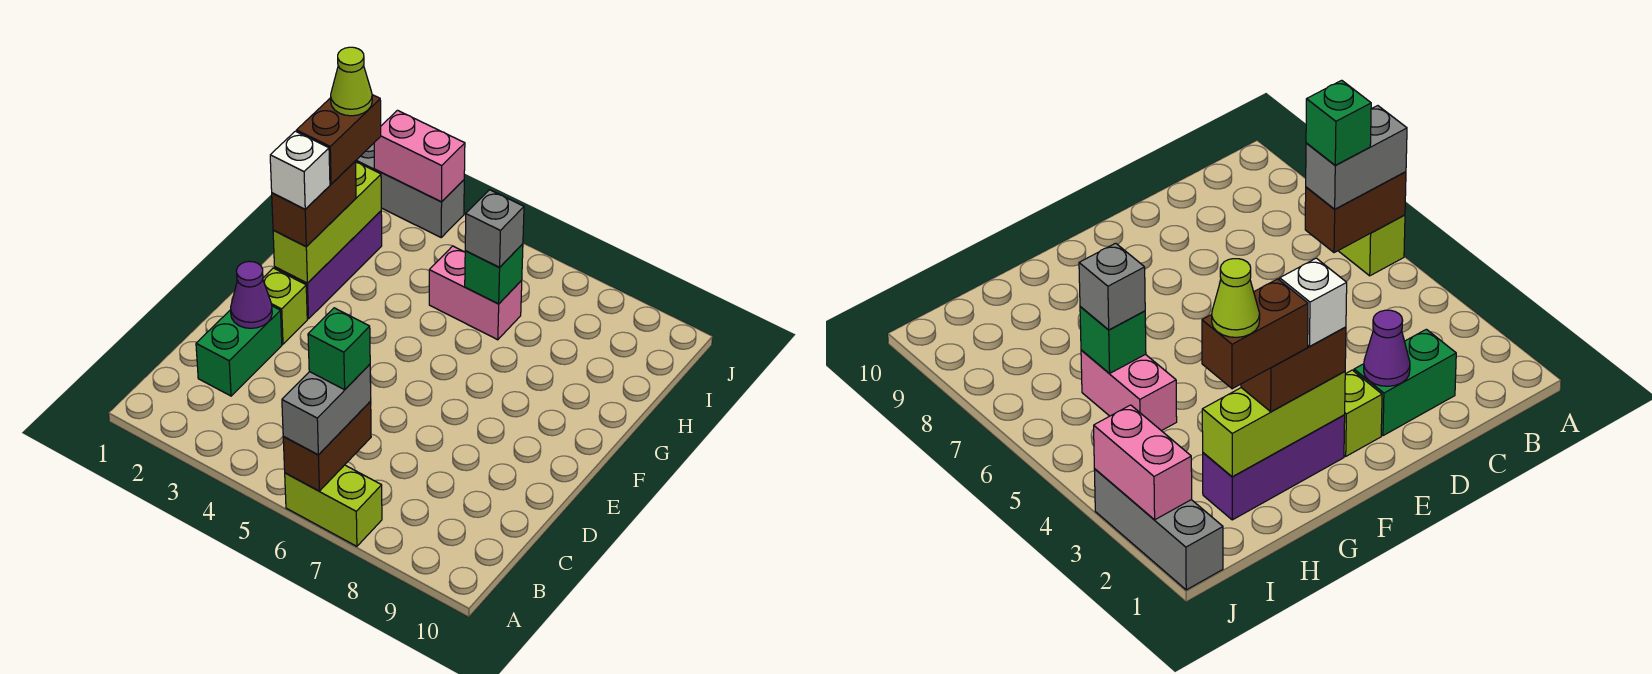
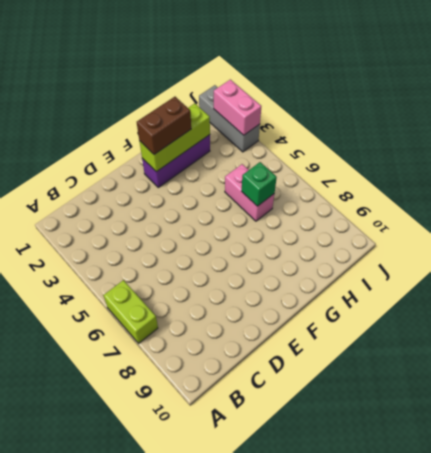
none -> green brick C2:D2 level 1
none -> lime brick E2 level 1
none -> brown brick A6:B6 level 2

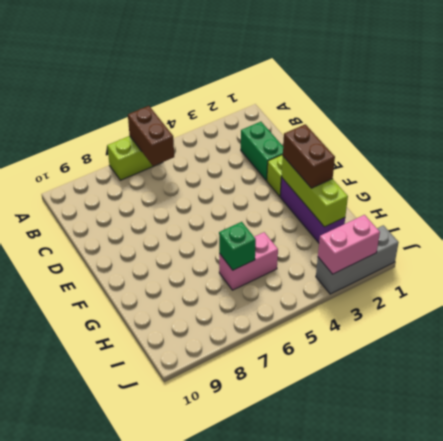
none -> purple cone D2 level 2
none -> grey brick A6:B6 level 3
none -> grey brick H6 level 3

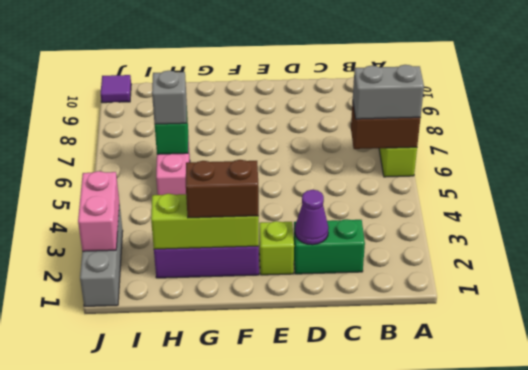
purple tile J10 level 1 -> none
none -> green brick B6 level 4
none -> white brick F2 level 4
none -> brown brick G2:H2 level 4

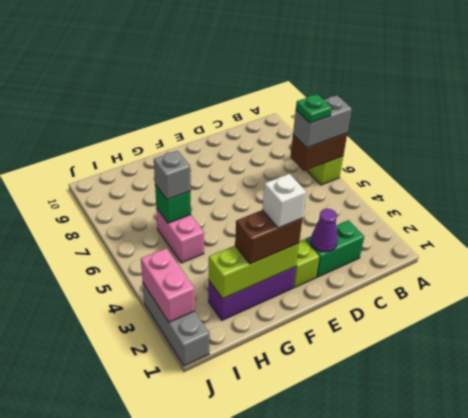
green plate B6 level 4 -> green brick B6 level 4
none -> brown brick G2:H2 level 4
none -> lime cone H2 level 5

